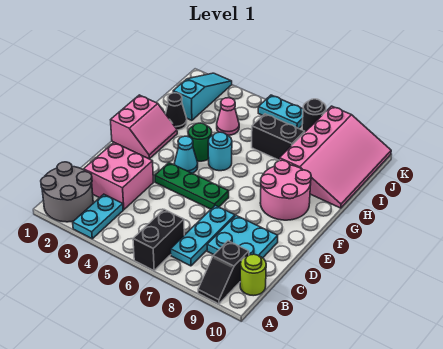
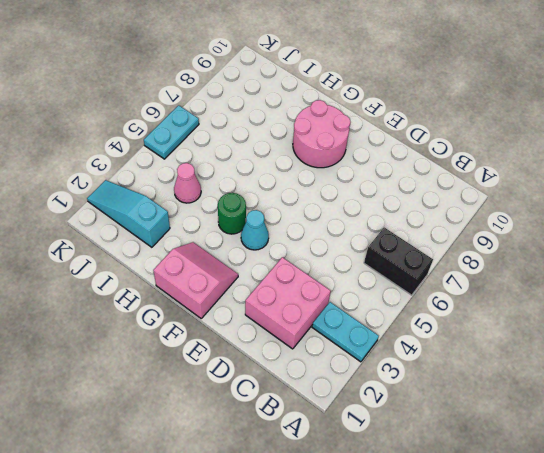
none -> grey round brick A1:B2 level 1
none -> black slope A9:B9 level 1 top B
none -> cyan plate B7:D7 level 1

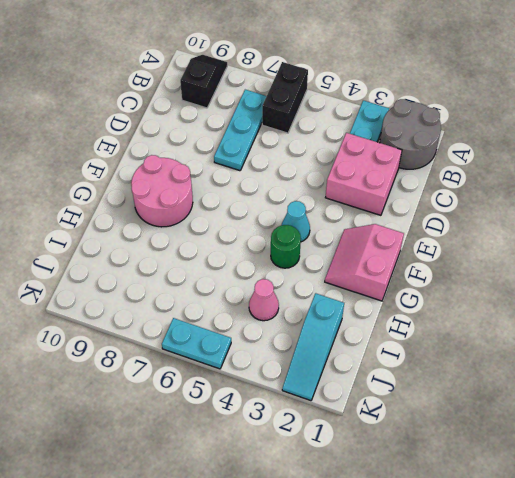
none -> lime round brick B10 level 1
none -> cyan plate C8:D9 level 1
none -> green plate E4:E6 level 1

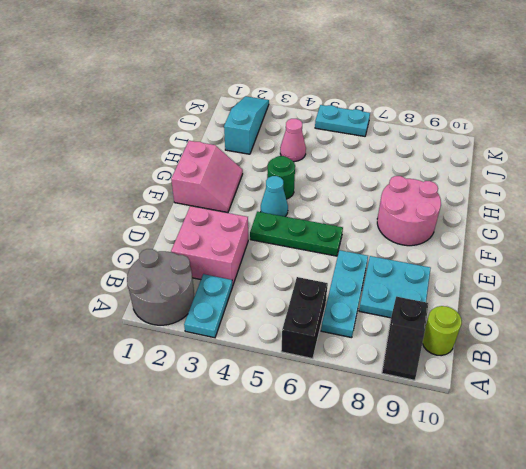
none -> cyan round brick G5 level 1
none -> black cone H2 level 1
none -> pink slope H8:K10 level 1 top 8

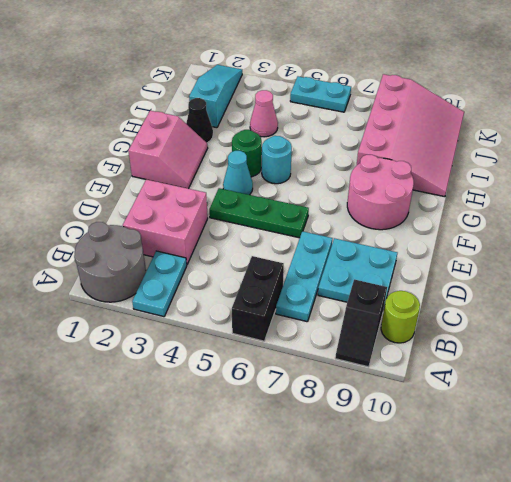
none -> black brick I6:I7 level 1
none -> black round brick K7 level 1

